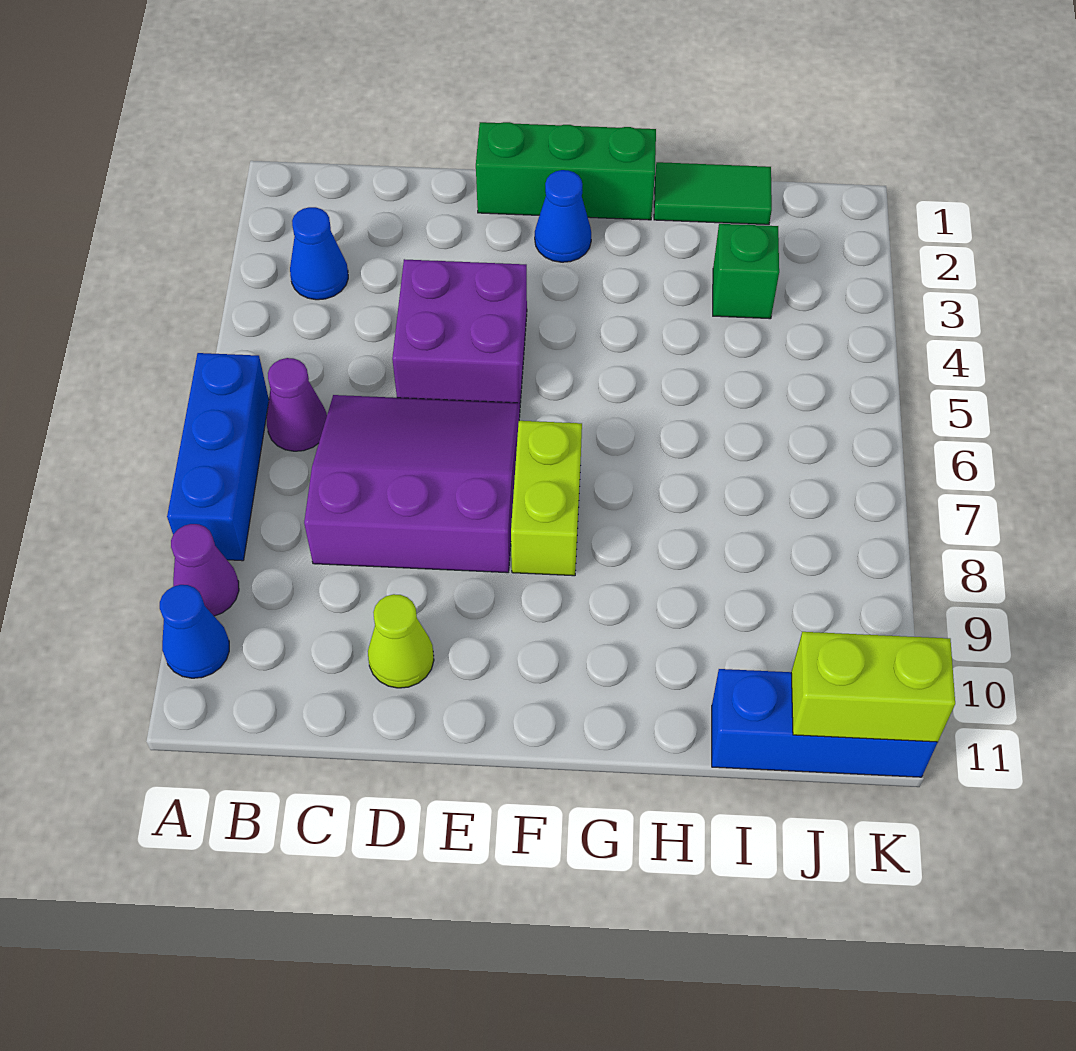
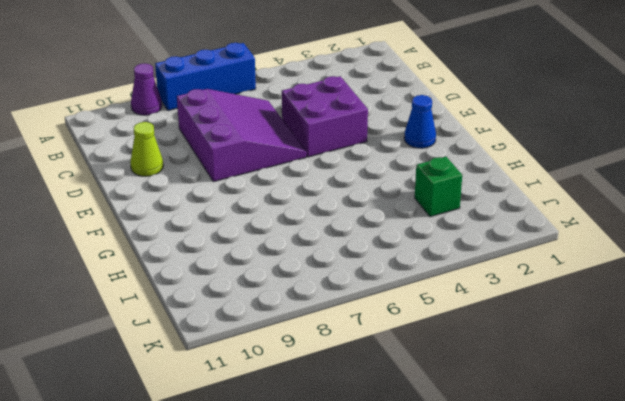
none -> blue cone A10 level 1
none -> blue cone B3 level 1
none -> purple cone B6 level 1

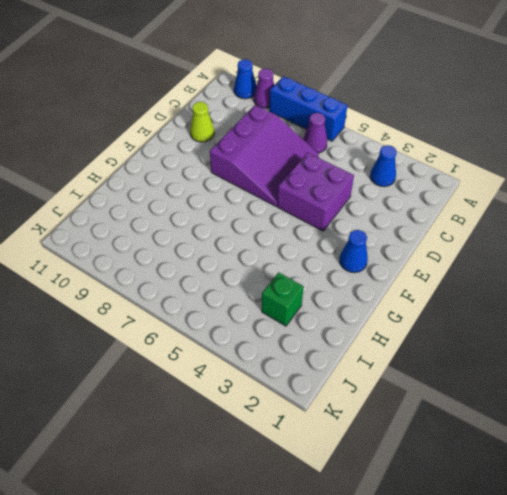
none -> green brick E1:G1 level 1
none -> lime brick F7:F8 level 1
none -> green tile H1:I1 level 1

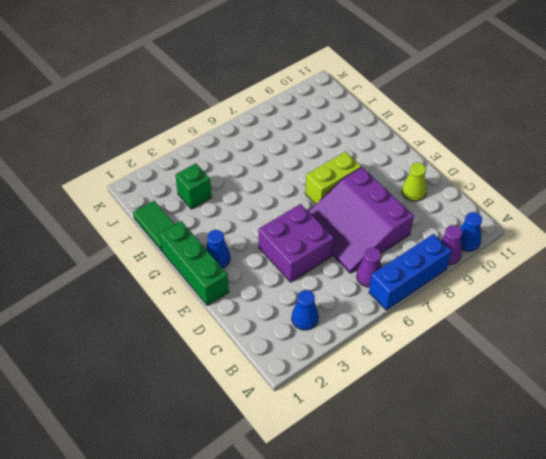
none -> blue brick I11:K11 level 1
none -> lime brick J11:K11 level 2

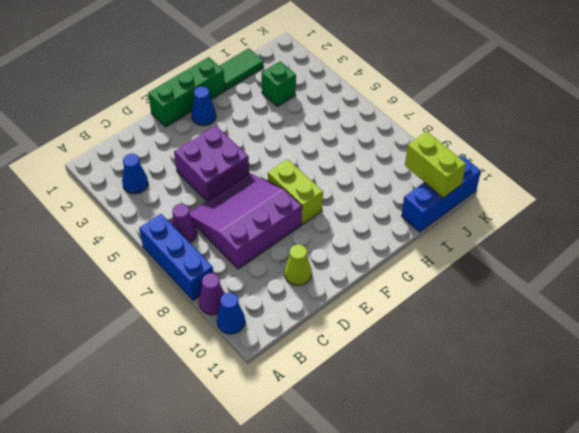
lime brick J10:J11 level 2 -> lime brick J11:K11 level 2

